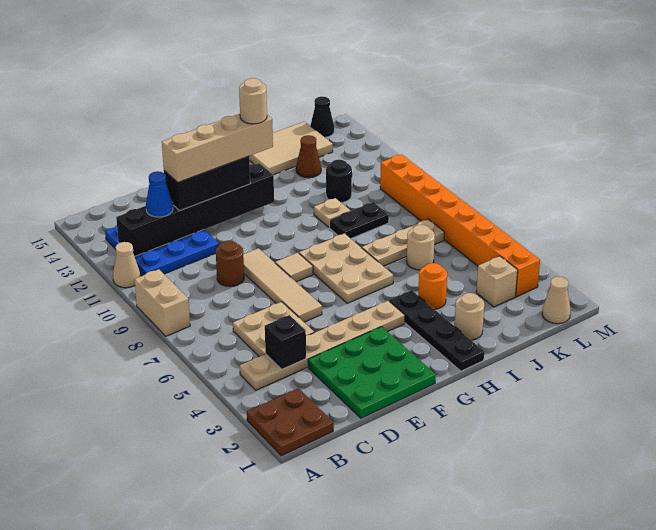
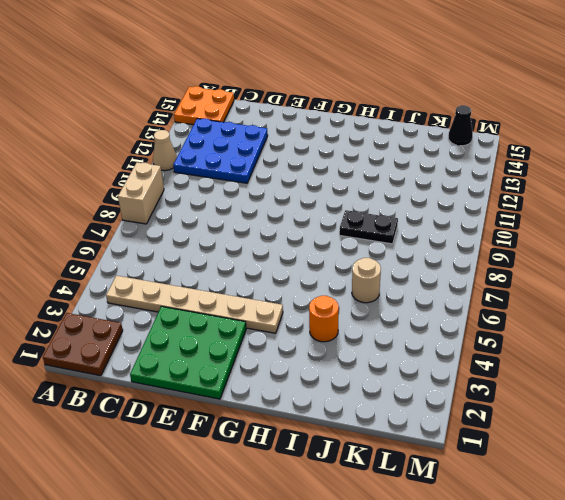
orange plate A14:B15 level 1 -> none
none -> tan plate C5:D6 level 1
none -> brown round brick D9 level 1
none -> tan tile E6:E9 level 1
none -> tan tile F8 level 1

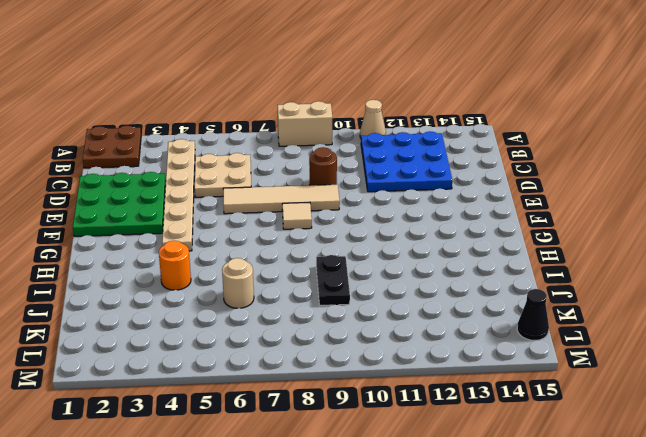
none -> tan plate G6:H8 level 1
none -> black plate H1:H4 level 1
none -> tan round brick I2 level 1
none -> tan plate I7:K7 level 1

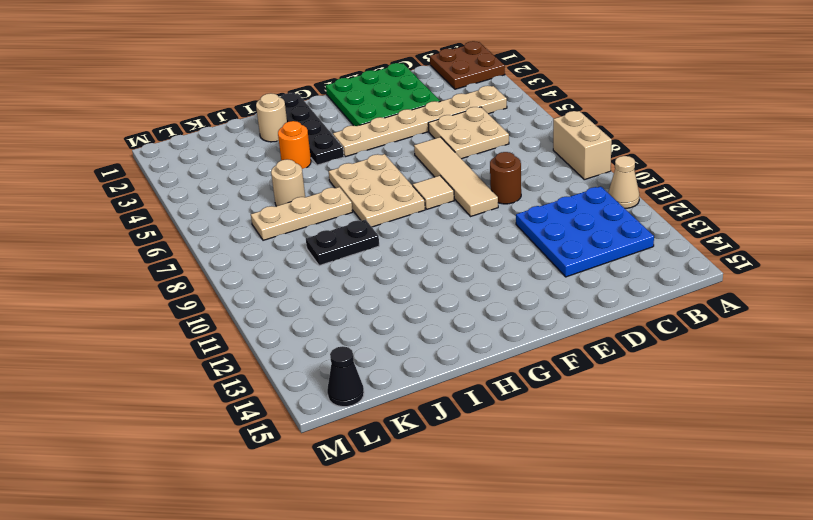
none -> tan plate I10 level 1
none -> tan tile I14:K15 level 1
none -> black round brick J11 level 1
none -> brown cone J13 level 1

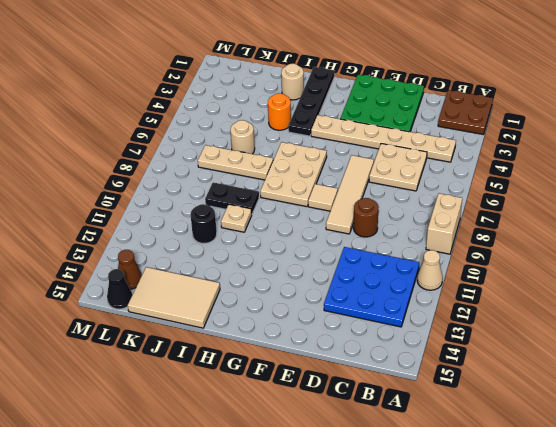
brown cone L14 level 1 -> brown cone J13 level 1
none -> tan brick K3 level 1
none -> tan cone L1 level 1
none -> orange brick L3:L10 level 1
none -> black brick B12:G12 level 2

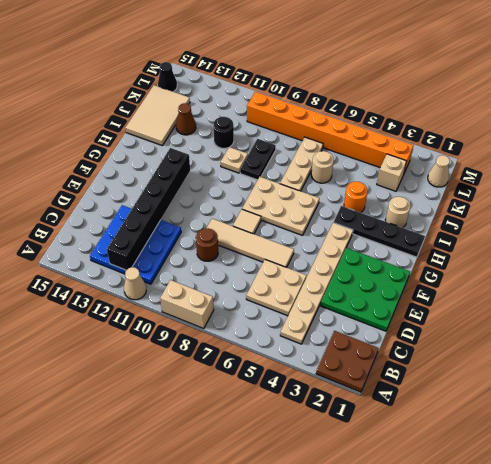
none -> black brick C4 level 2
none -> blue cone C12 level 3
none -> black brick D12:F12 level 3
none -> tan brick D12:G12 level 4

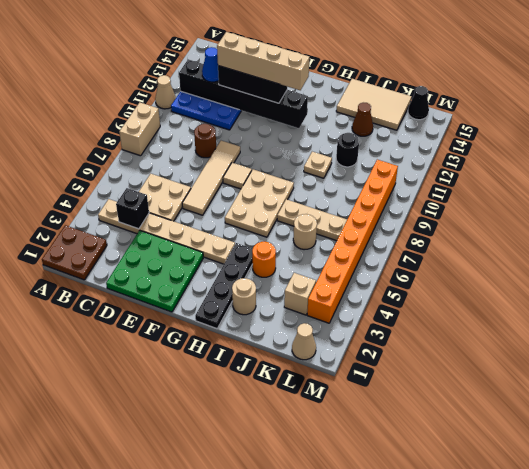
none -> black plate I9:J9 level 1
none -> tan round brick G12 level 5

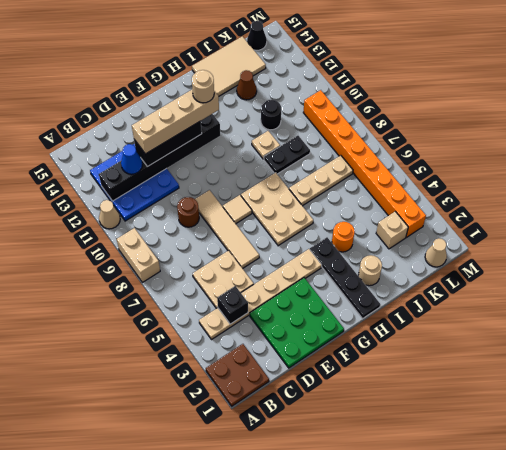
none -> tan round brick J6 level 1

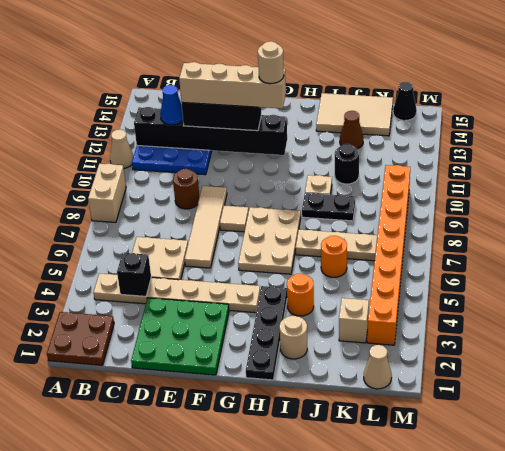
orange round brick J6 level 1 -> tan round brick J6 level 1

